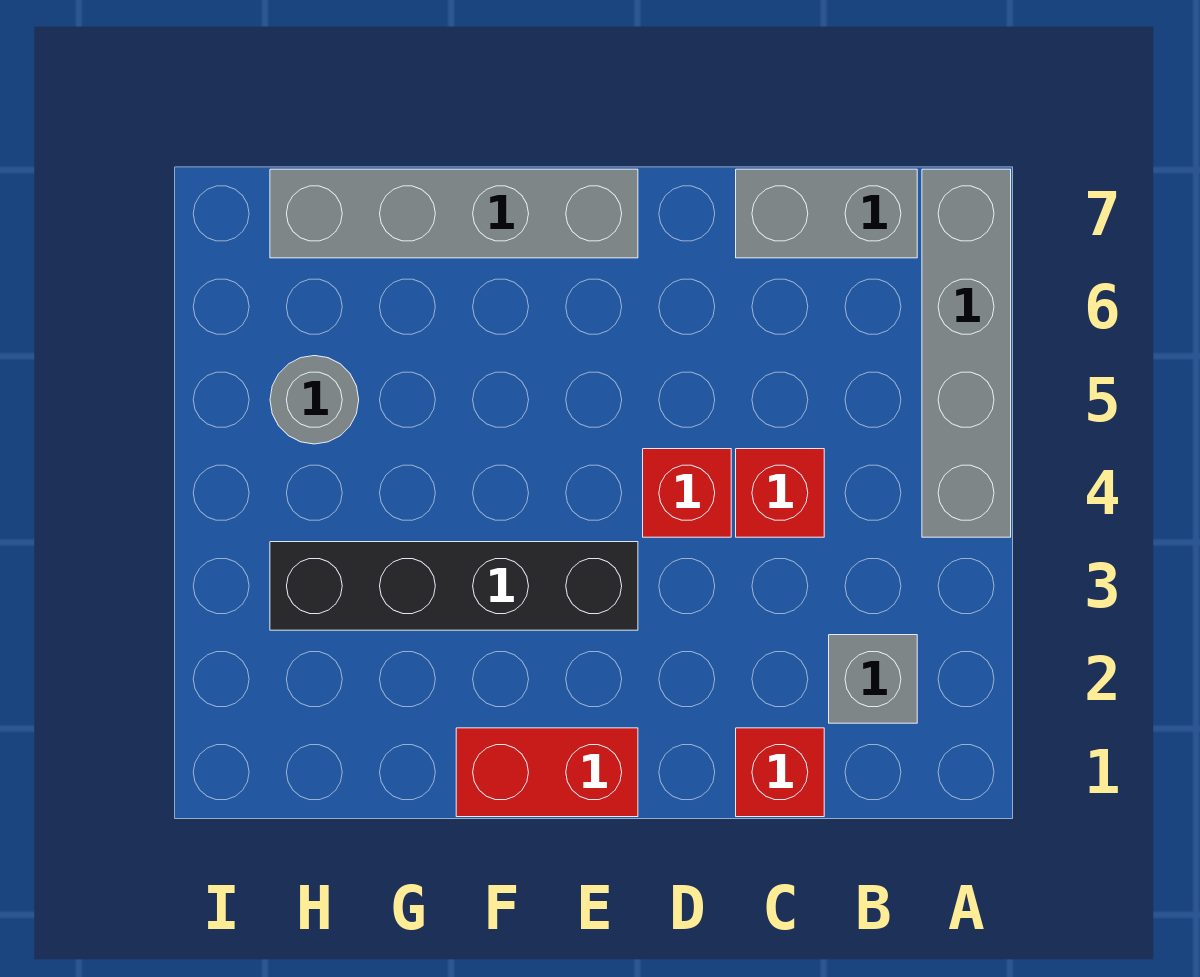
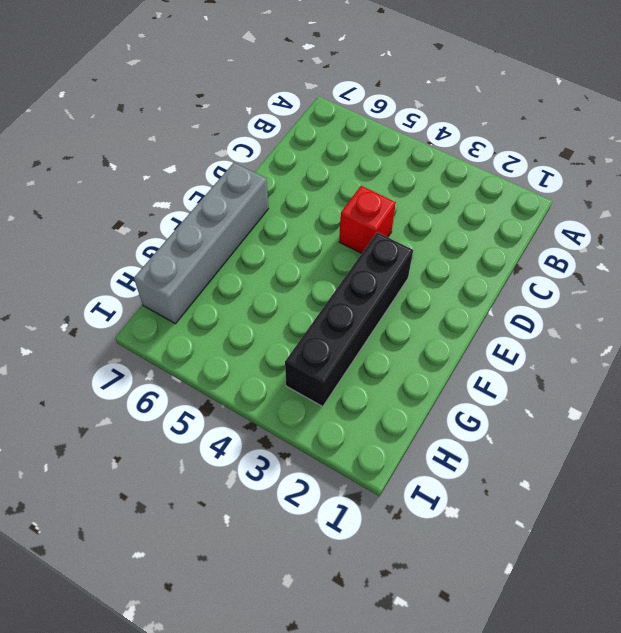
none -> grey brick A4:A7 level 1
none -> grey brick B2 level 1

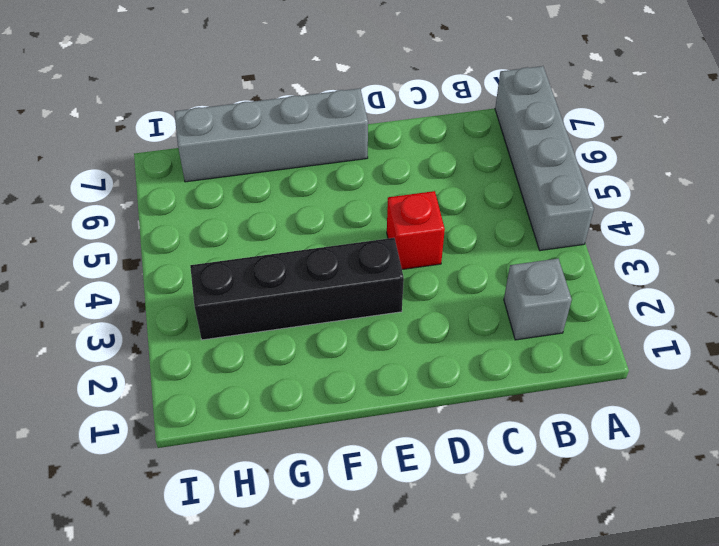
none -> grey brick B7:C7 level 1
none -> red brick C1 level 1

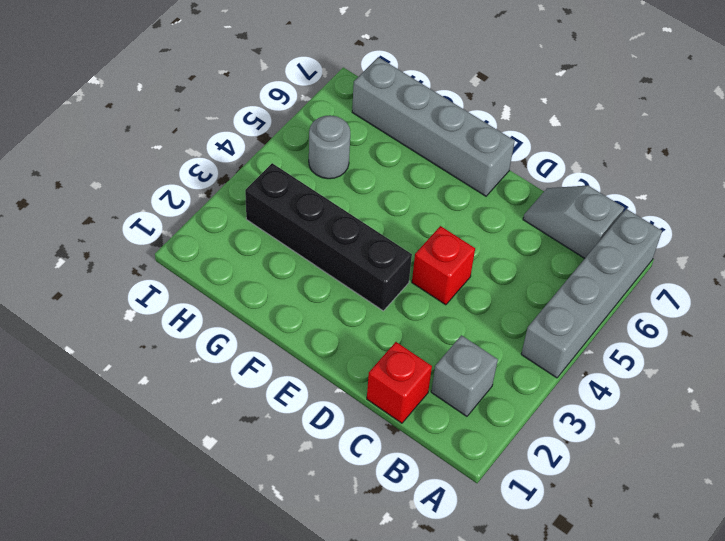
grey slope B7:C7 level 1 top B -> grey brick B7:C7 level 1
none -> red brick C4 level 1
none -> red brick E1:F1 level 1

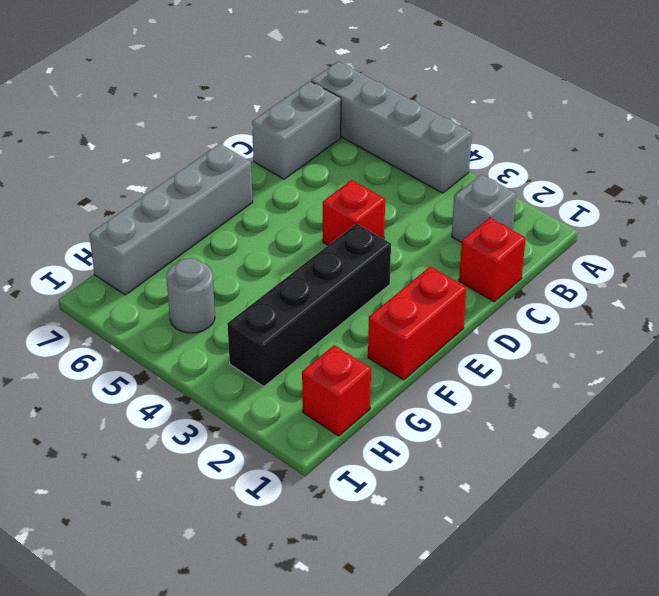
red brick H1 level 1 -> red brick C4 level 1

